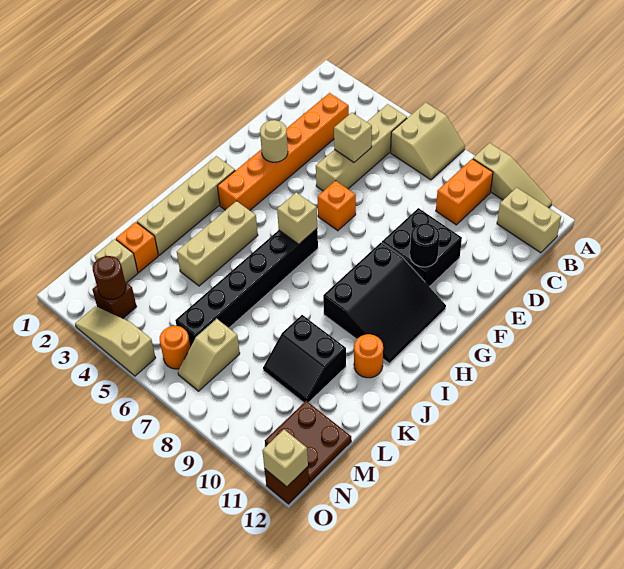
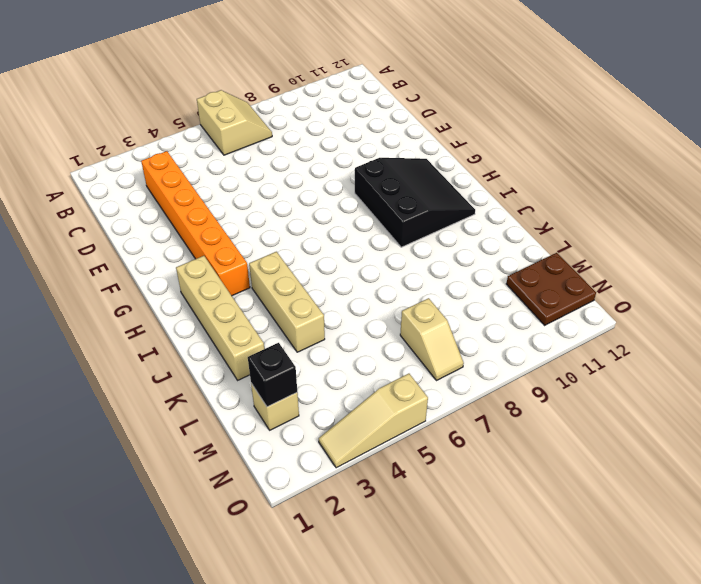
black brick M2 level 2 -> none
none -> tan slope A9:A11 level 1 top 9
none -> tan brick B5:E5 level 1
none -> orange brick B9:C9 level 1

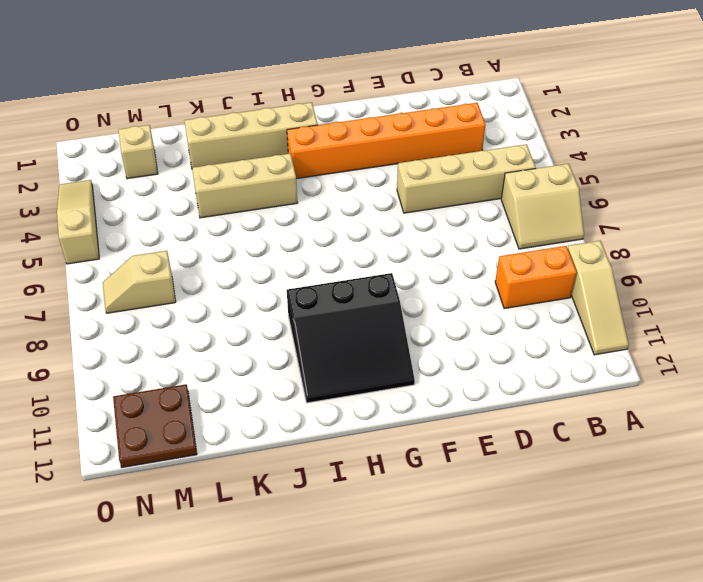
none -> tan brick B11:B12 level 1
none -> black brick E9:F10 level 1
none -> orange brick F6 level 1

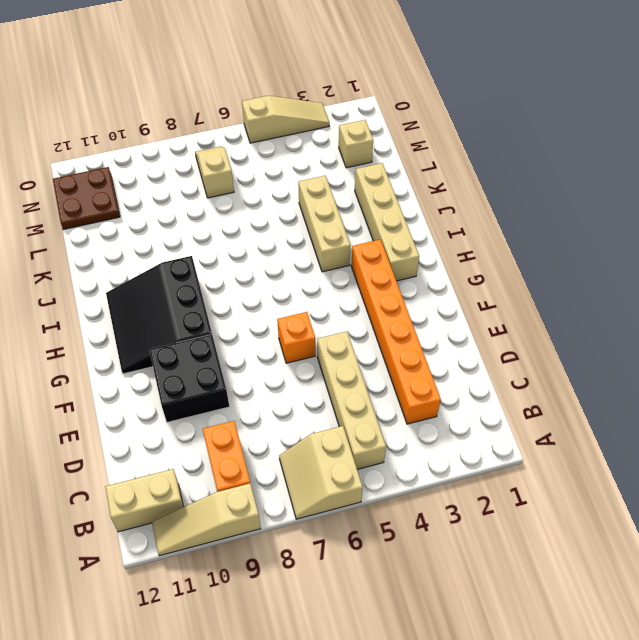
none -> black brick H6:M6 level 1
none -> orange round brick J11 level 1
none -> black slope K9:L10 level 1 top K

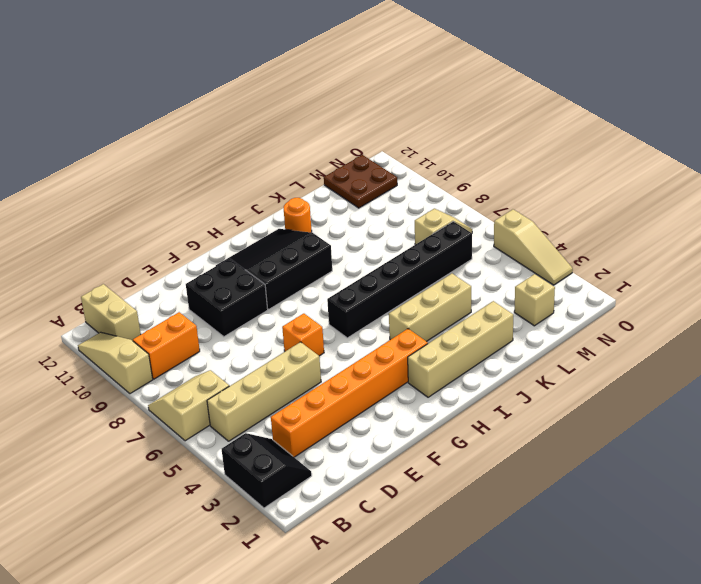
black slope A2:B3 level 1 top A -> black slope K9:L10 level 1 top K
none -> orange brick L2 level 1
none -> brown brick N3 level 1
none -> orange round brick N6 level 1

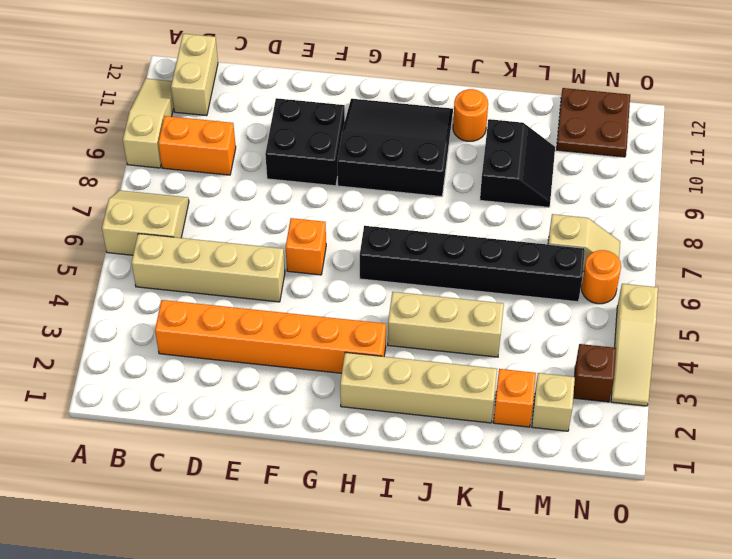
none -> brown brick O12 level 1
none -> tan brick D5 level 2
none -> tan round brick F3 level 2

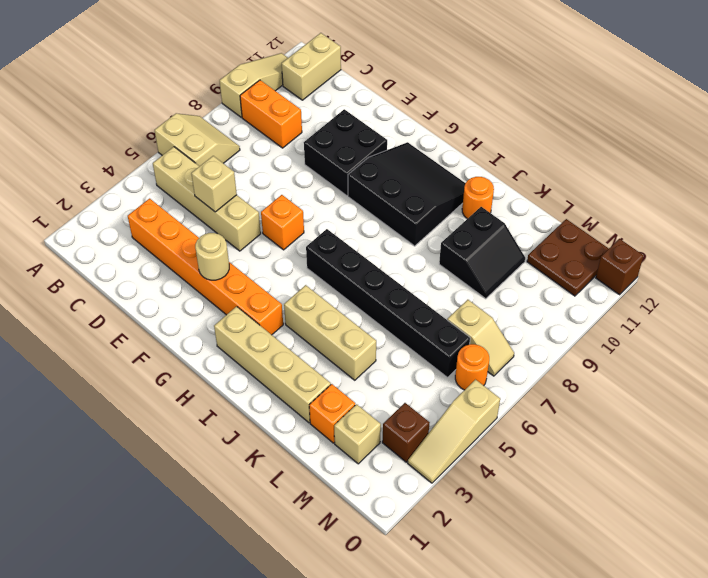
none -> black round brick F10 level 2
none -> tan brick H6 level 2
none -> brown round brick N3 level 2

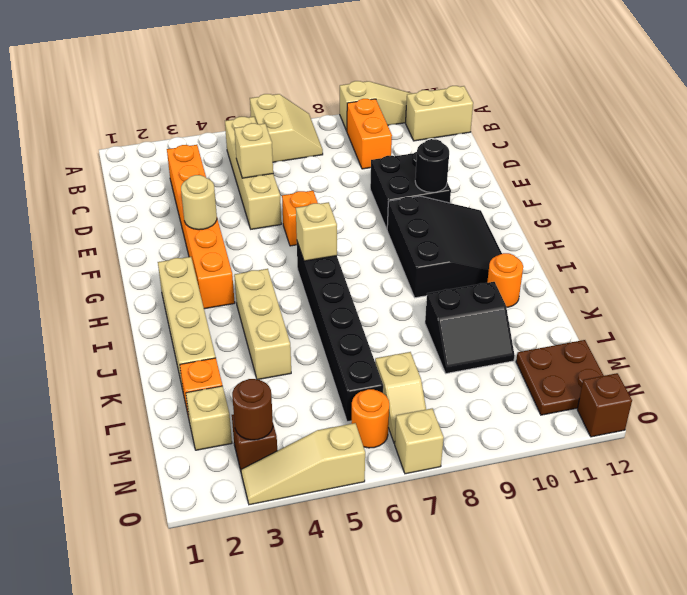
tan brick O7 level 1 -> tan brick O12 level 2

